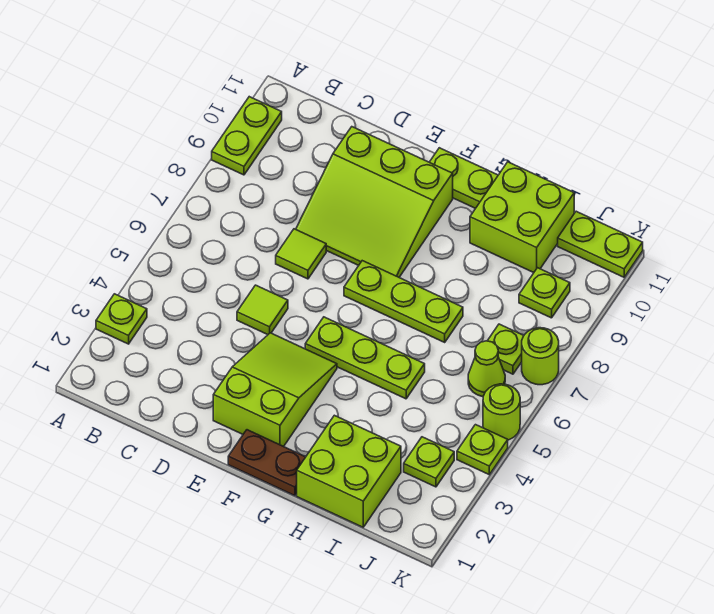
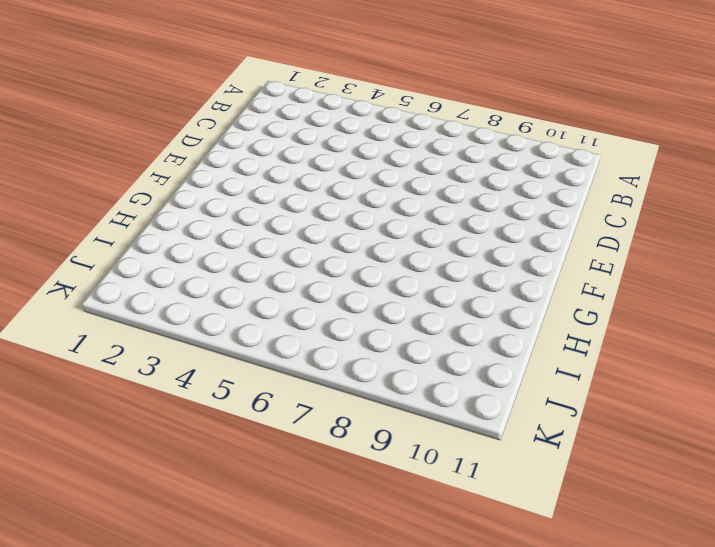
none -> lime plate A3 level 1
none -> lime plate A9:A10 level 1
none -> lime tile D5 level 1

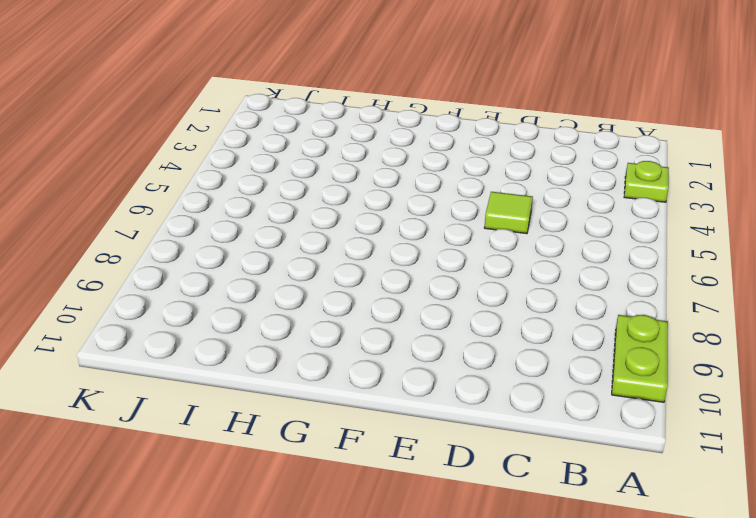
none -> lime tile D7 level 1
none -> lime slope D8:F10 level 1 top 10
none -> lime slope E2:F4 level 1 top 2

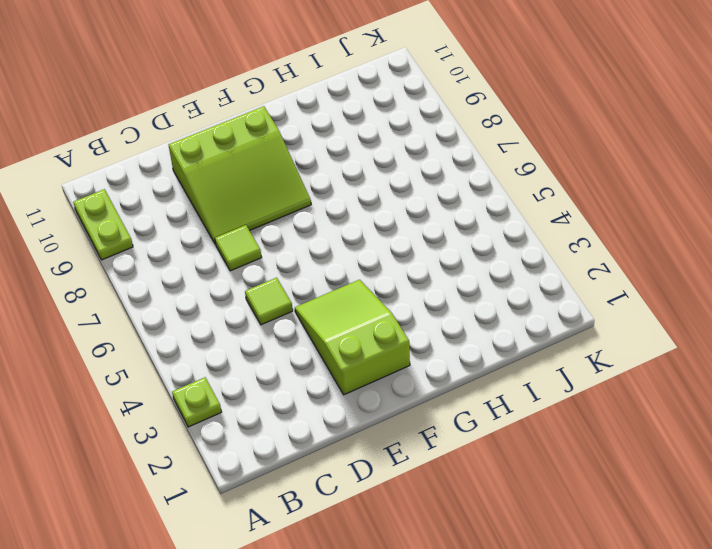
none -> brown plate F1:G1 level 1
none -> lime plate F5:H5 level 1
none -> lime plate F7:H7 level 1

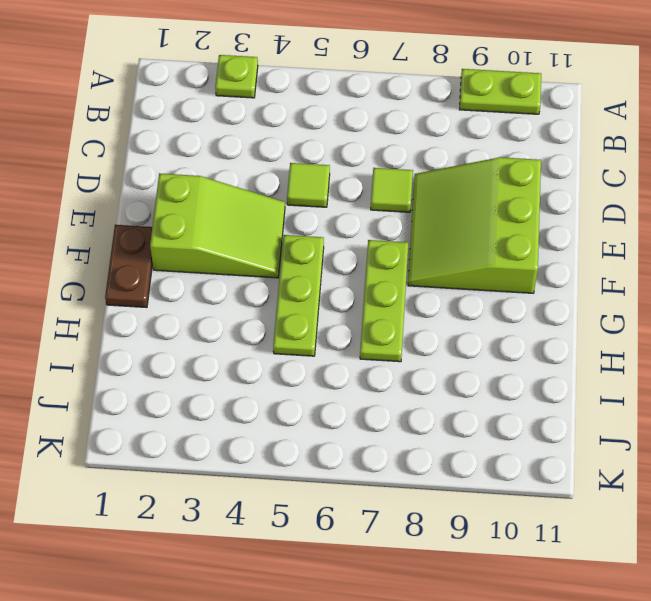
none -> lime plate F11:G11 level 1
none -> lime brick H1:I2 level 1
none -> lime brick H10:I11 level 1

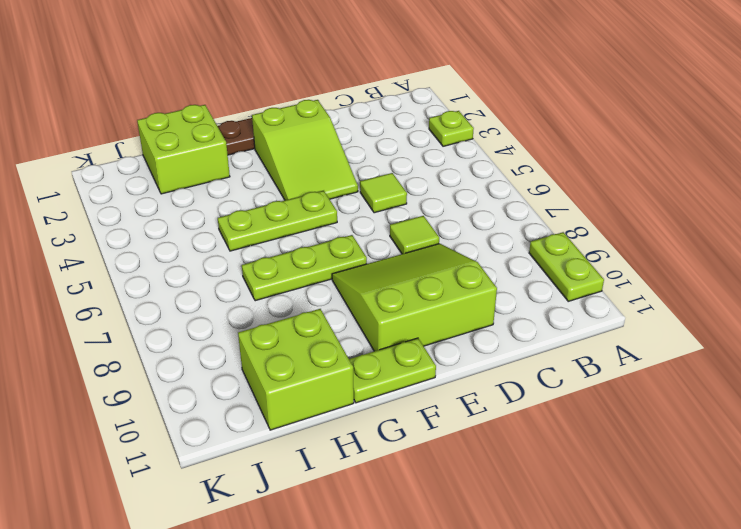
none -> lime plate J3 level 1
none -> lime cone J6 level 1
none -> lime plate J7 level 1

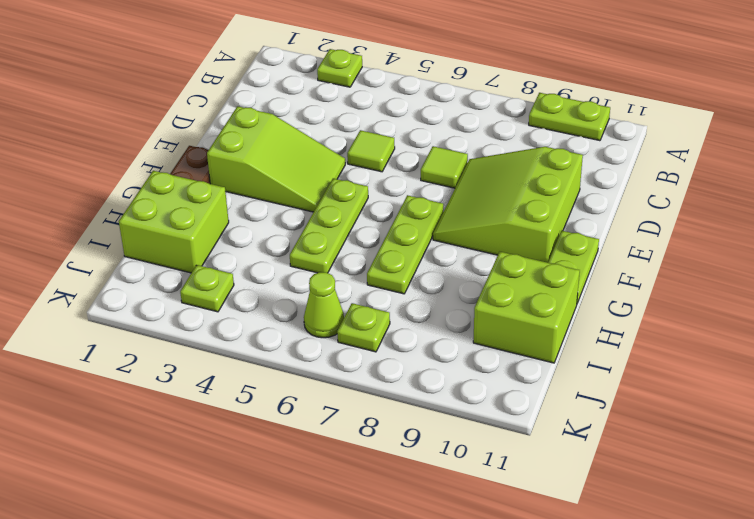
none -> lime plate J9 level 1
none -> lime plate J11:K11 level 1
none -> lime plate K4 level 1

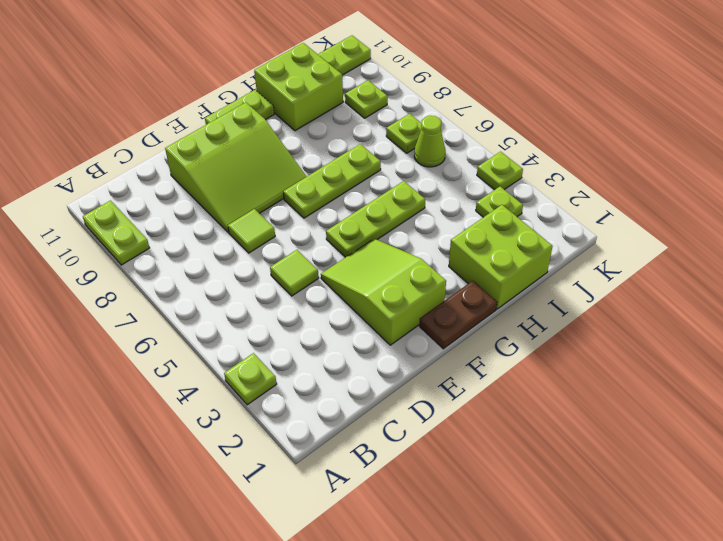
none -> lime round brick K5 level 1
none -> lime round brick K7 level 1

